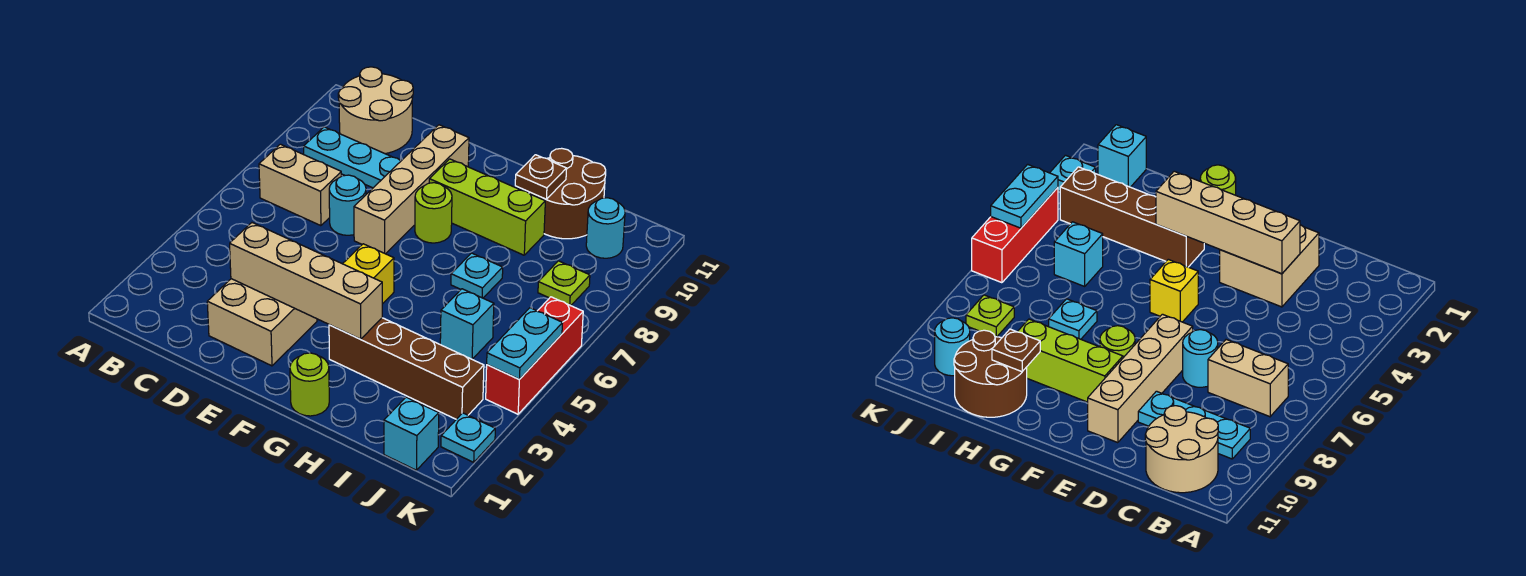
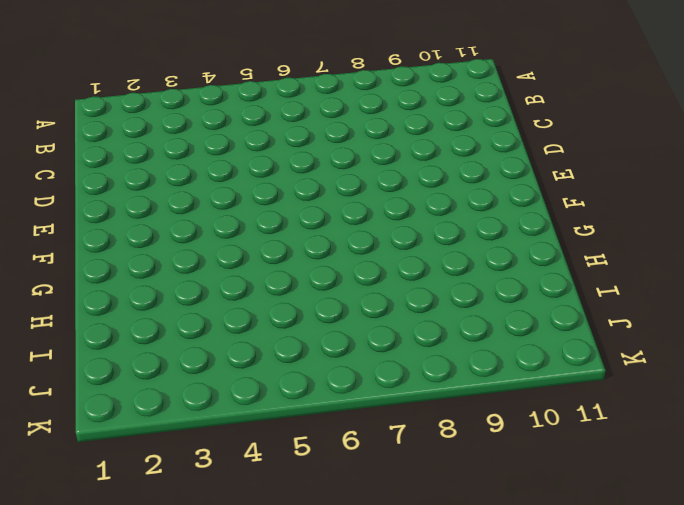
none -> tan brick B7:C7 level 1
none -> cyan plate B9:D9 level 1
none -> tan round brick B10:C11 level 1

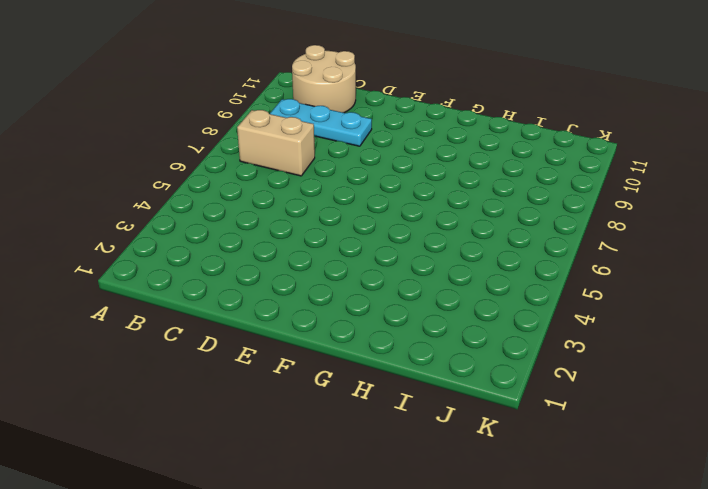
none -> tan brick D2:E3 level 1
none -> cyan round brick D7 level 1
none -> tan brick E7:E10 level 1

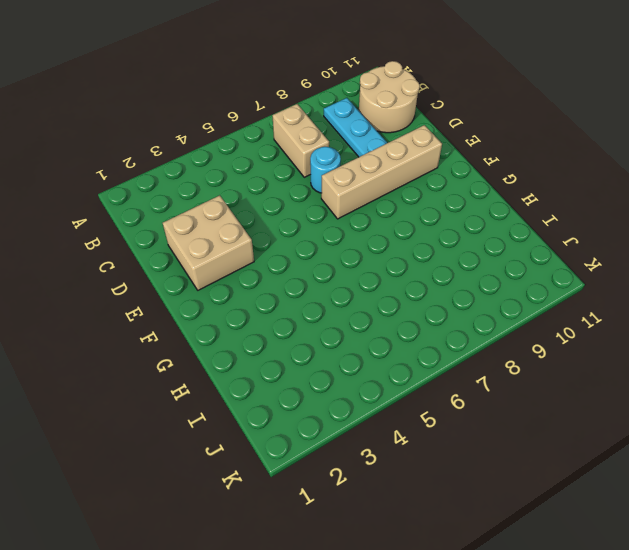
none -> yellow brick F5 level 1
none -> lime round brick F8 level 1
none -> lime brick F9:H9 level 1

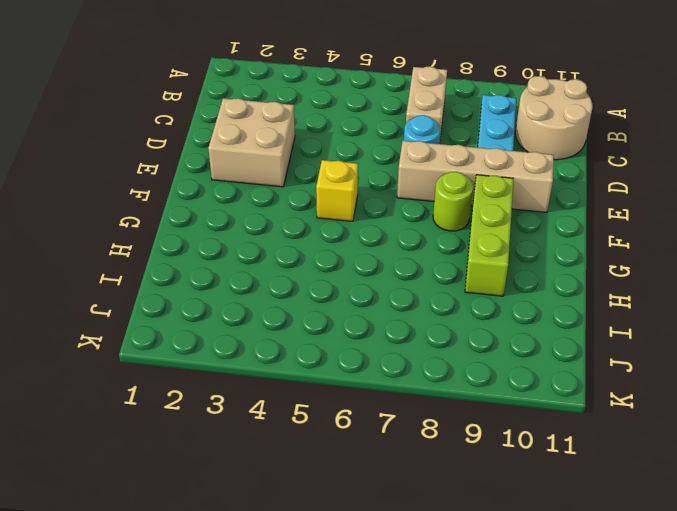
none -> lime round brick G1 level 1
none -> brown brick G3:J3 level 1
none -> cyan plate H7 level 1

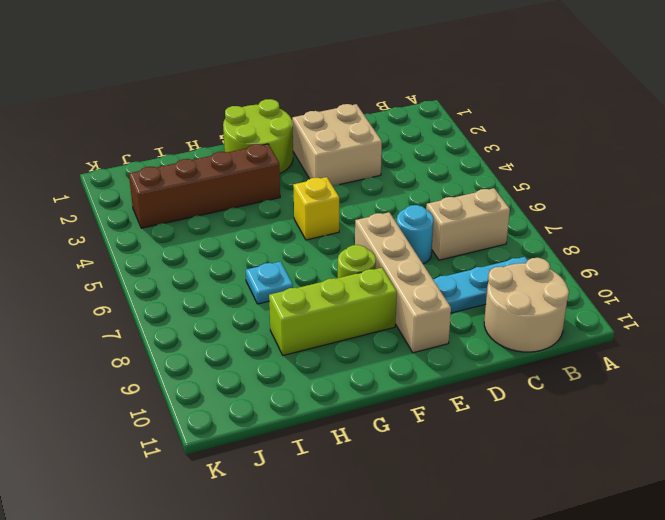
lime round brick F1:G2 level 1 -> lime round brick G1 level 1
none -> brown round brick H10:I11 level 1
none -> cyan brick I5 level 1
none -> cyan brick J1 level 1

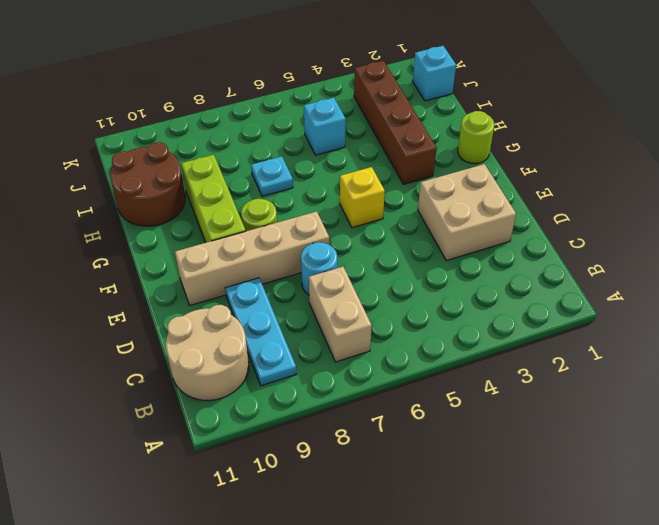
none -> lime plate J8 level 1
none -> cyan round brick J10 level 1
none -> cyan plate K2 level 1

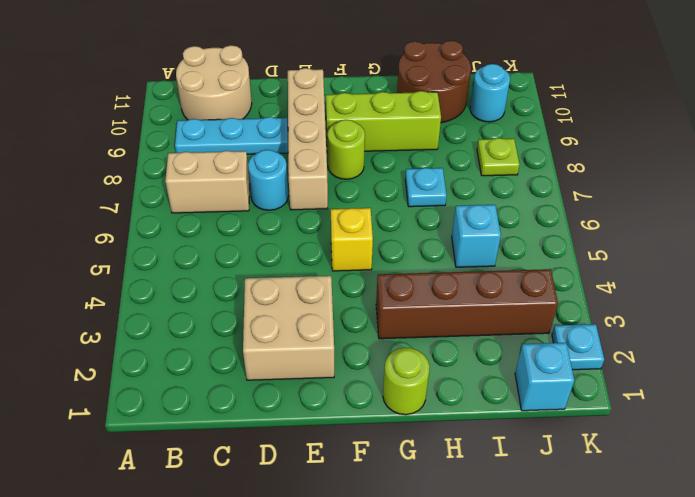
none -> red brick K4:K6 level 1
none -> tan brick D3:G3 level 2
none -> brown plate H10 level 2

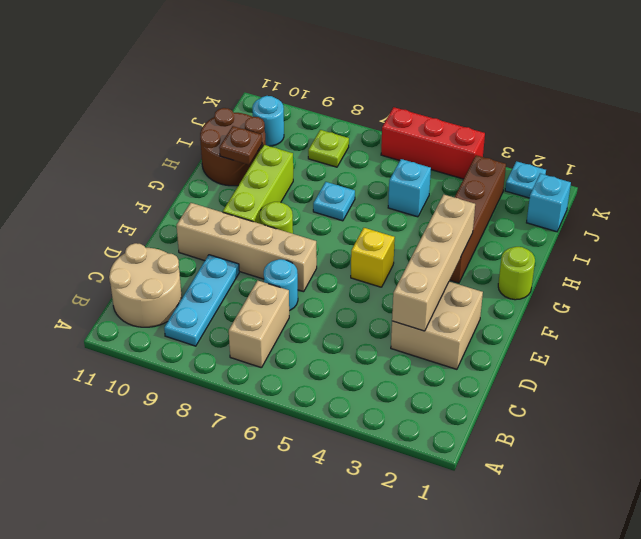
none -> cyan plate K4:K5 level 2

